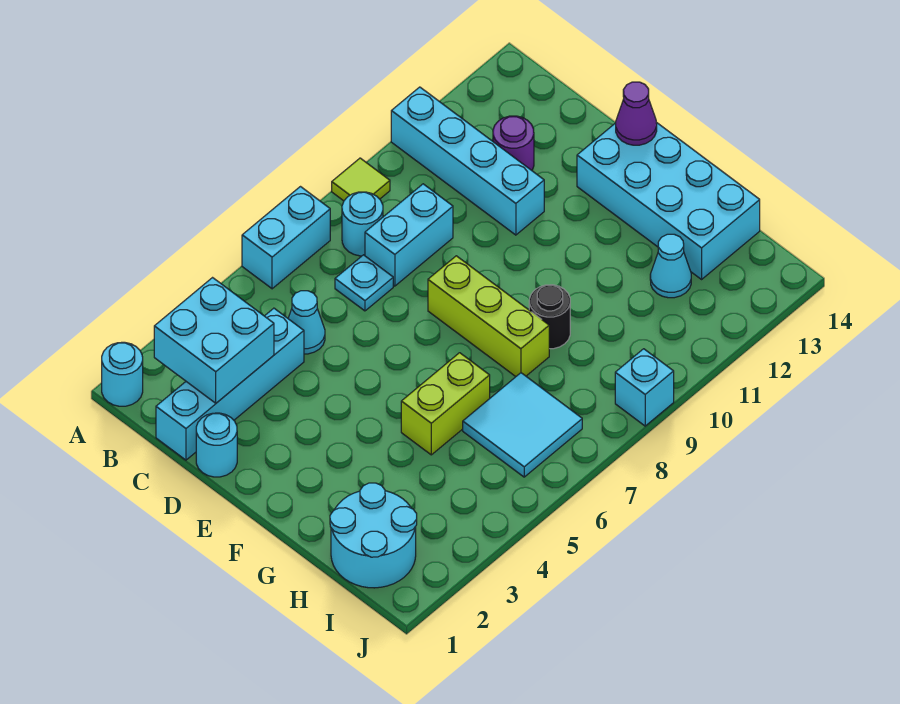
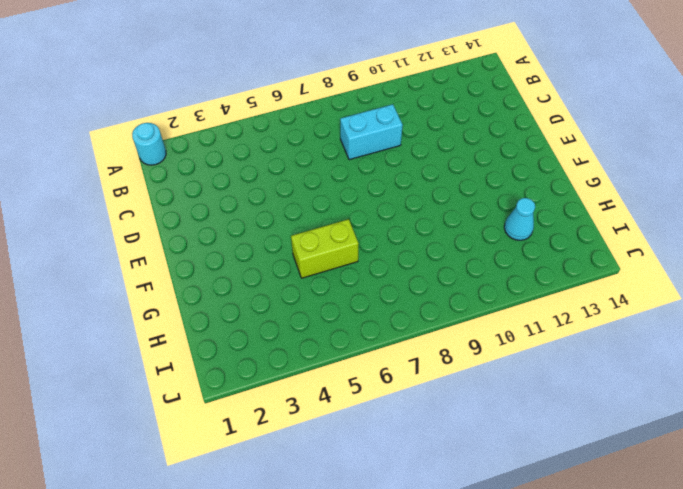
none -> cyan brick A6:A7 level 1
none -> lime tile A9 level 1
none -> cyan brick A11:D11 level 1

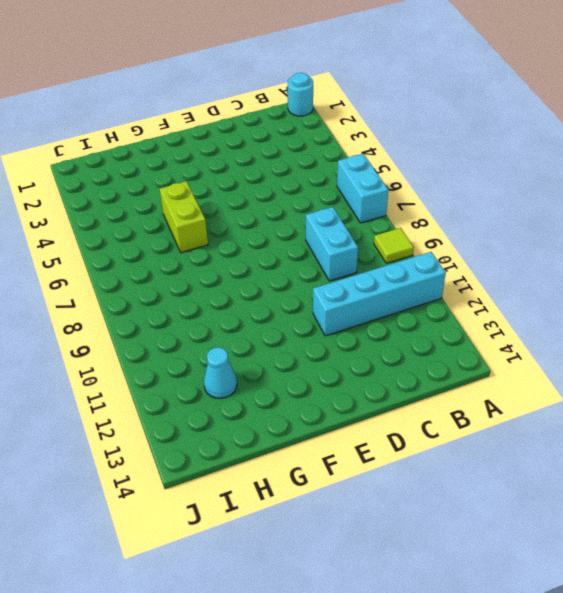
none -> cyan round brick B8 level 1
none -> cyan brick C1:C4 level 1
none -> cyan cone C5 level 1

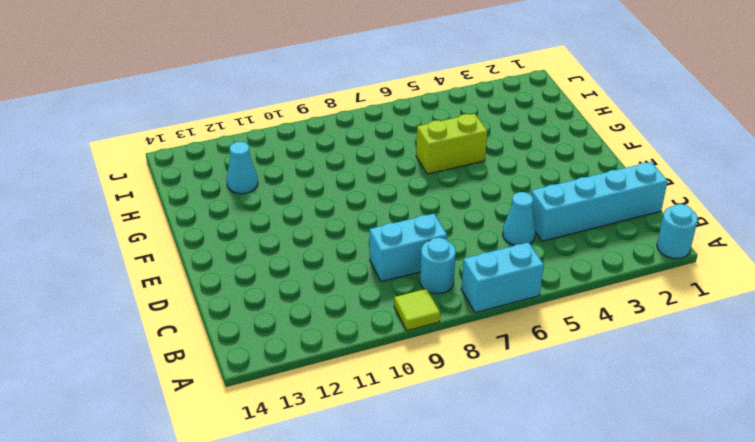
none -> cyan brick A11:D11 level 1
none -> cyan plate C7 level 1
none -> purple round brick C12 level 1

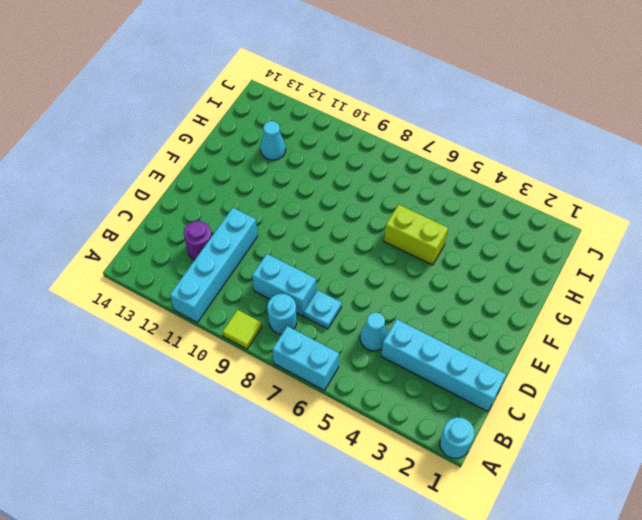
none -> cyan round brick D1 level 1
none -> lime brick E8:G8 level 1
none -> cyan brick E13:H14 level 1

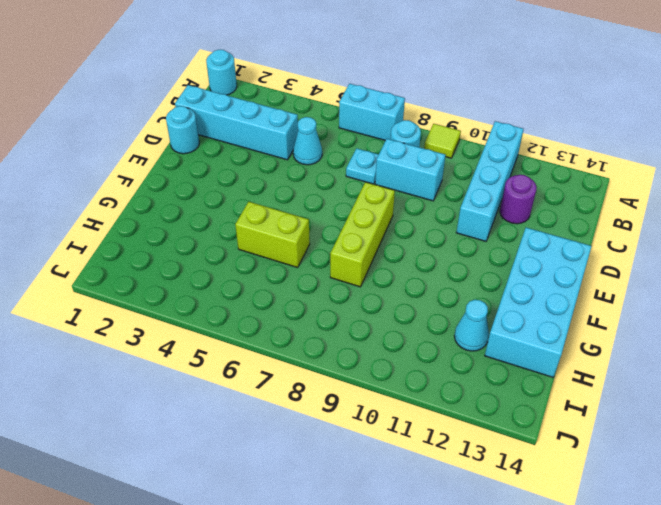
none -> black round brick G9 level 1
none -> cyan round brick H1:I2 level 1
none -> cyan tile H6:I7 level 1

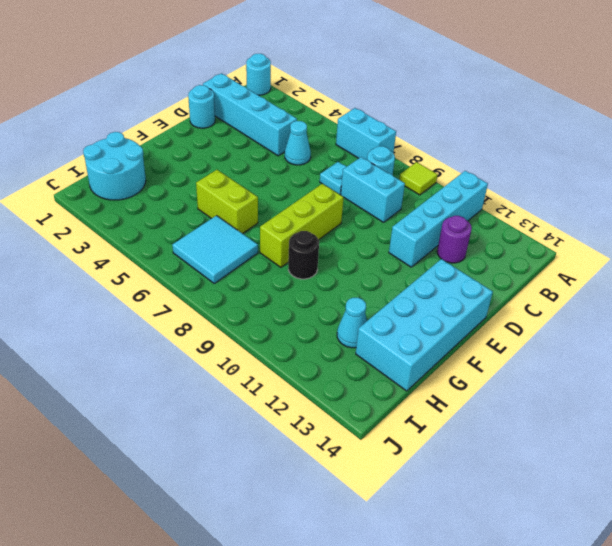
none -> cyan brick J9 level 1
none -> cyan brick B2:C3 level 2
none -> purple cone E14 level 2

